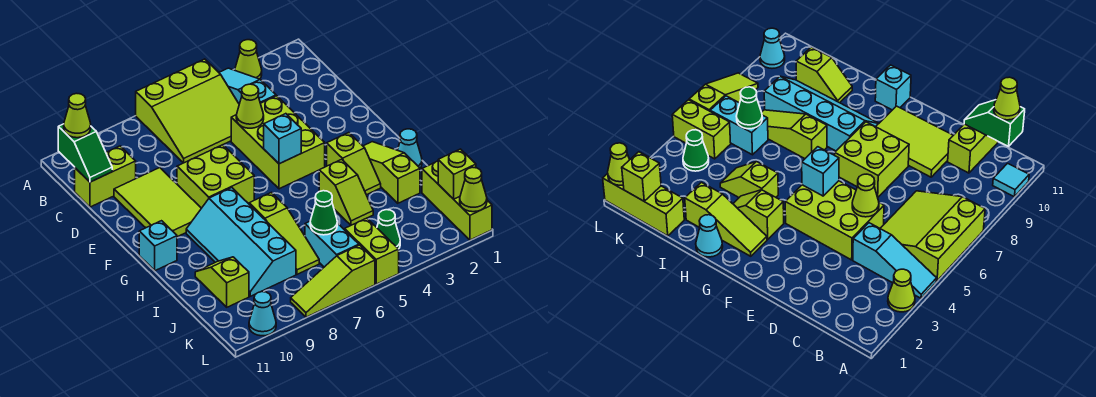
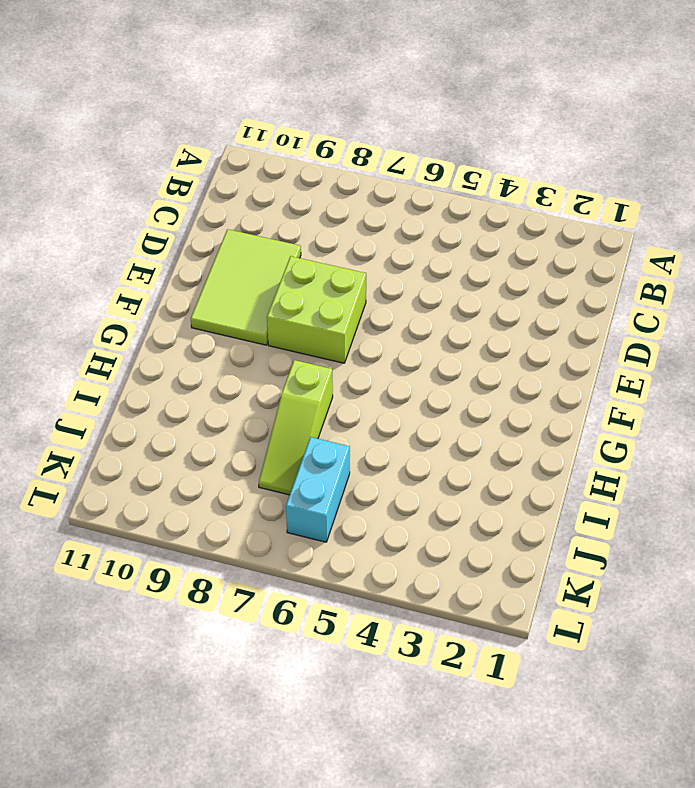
none -> lime cone A3 level 1
none -> cyan slope A4:C4 level 1 top C
none -> lime slope A5:C7 level 1 top A

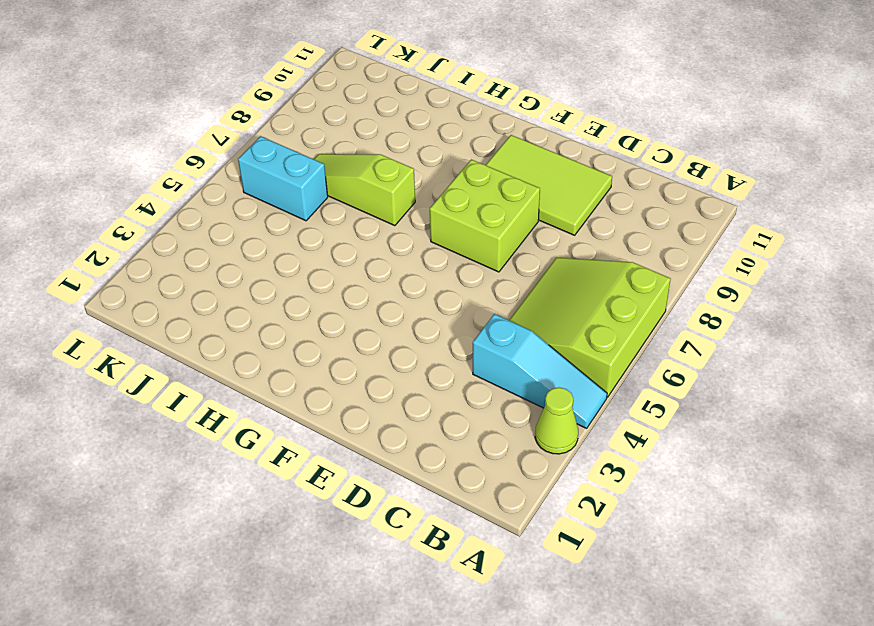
none -> cyan tile A10 level 1
none -> lime brick C10:C11 level 1
none -> lime brick D4:F5 level 1

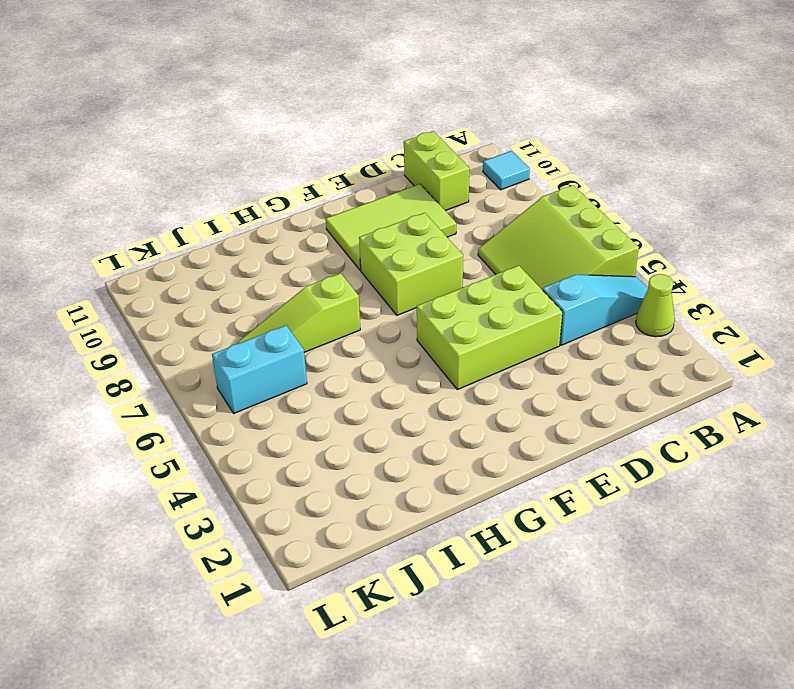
none -> lime slope G2:I2 level 1 top I
none -> lime slope G3:H3 level 1 top G
none -> cyan slope G8:J9 level 1 top 8

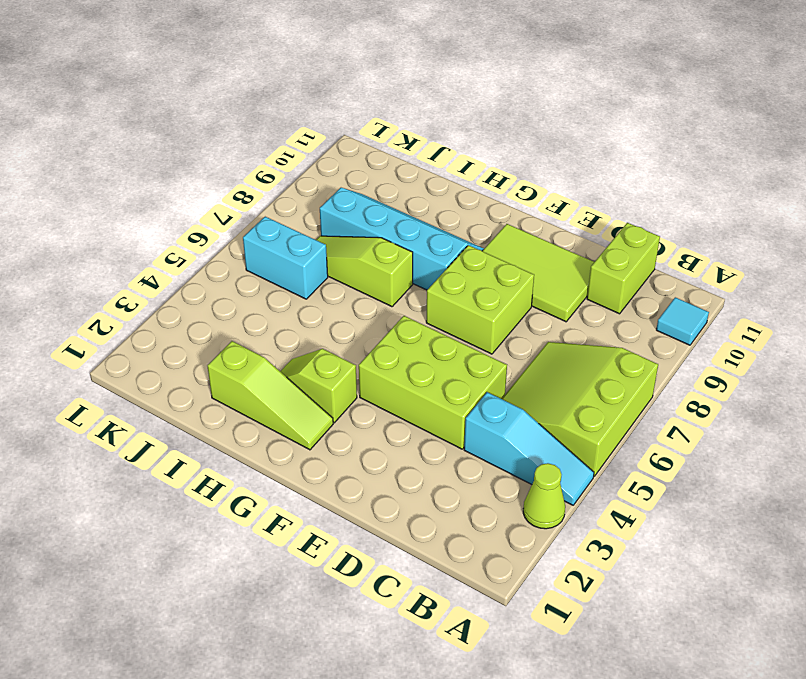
none -> cyan brick G11 level 1
none -> cyan cone H1 level 1
none -> lime slope H4:I4 level 1 top H

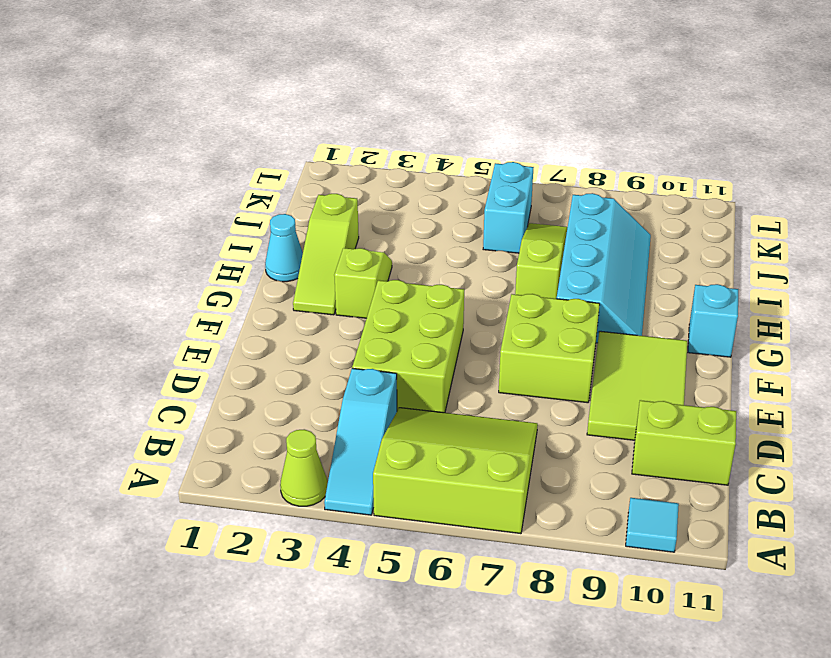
none -> lime slope H4:I4 level 1 top H
none -> lime slope I10:J10 level 1 top J
none -> lime brick J1:L1 level 1

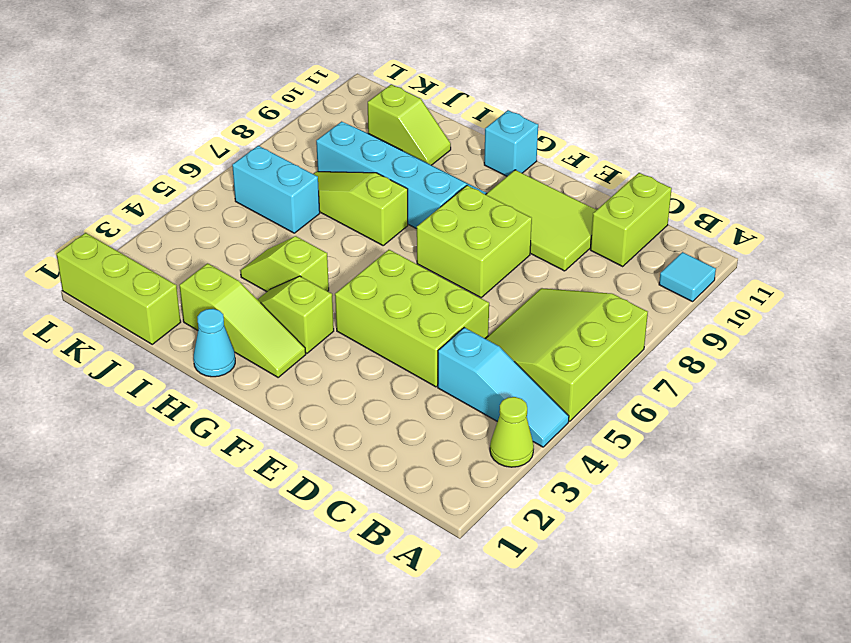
none -> green cone K4 level 1
none -> lime brick K5:L5 level 1
none -> lime slope L6:L8 level 1 top 6

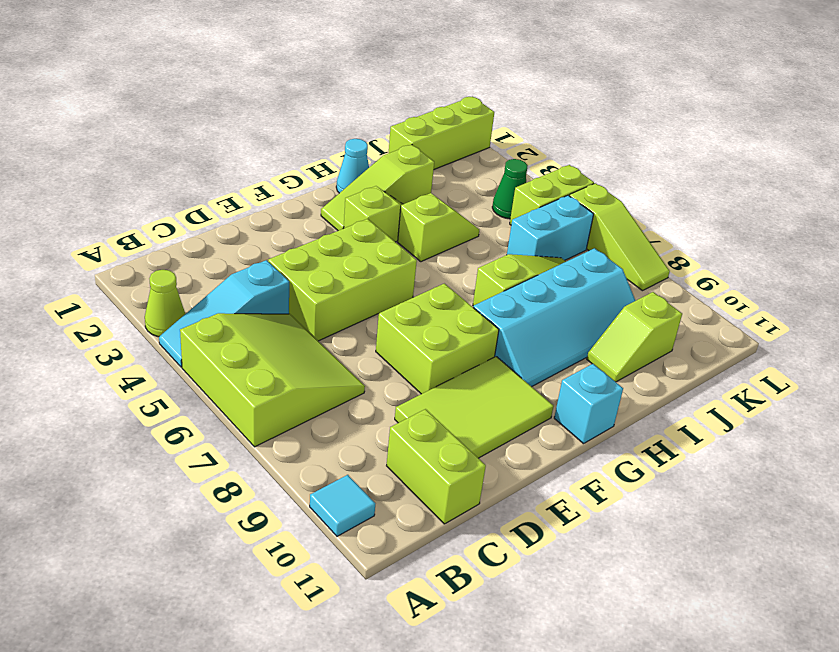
none -> cyan cone L10 level 1
none -> green slope B11:C11 level 2 top B
none -> lime cone D5 level 2

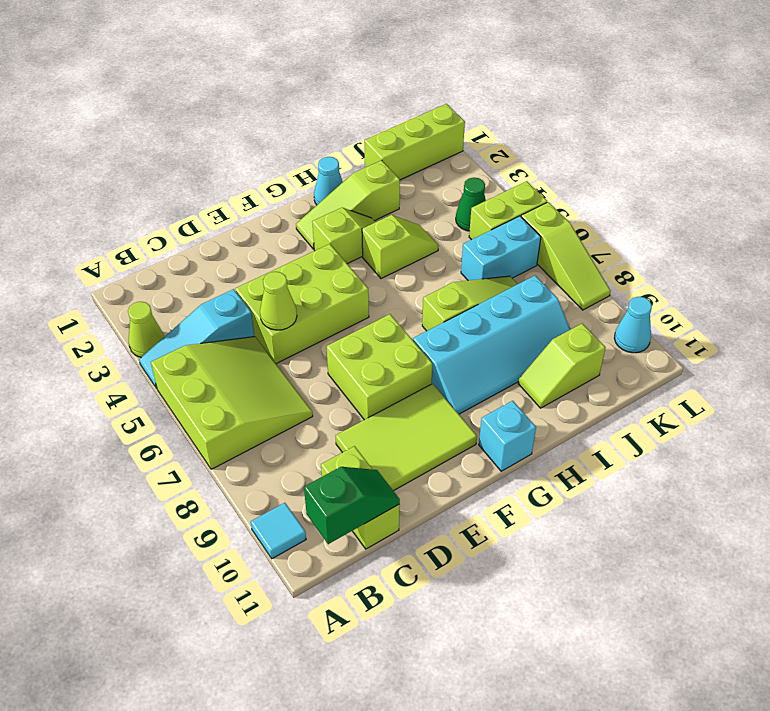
none -> cyan brick F5 level 2
none -> green cone J6 level 2
none -> lime brick K1 level 2

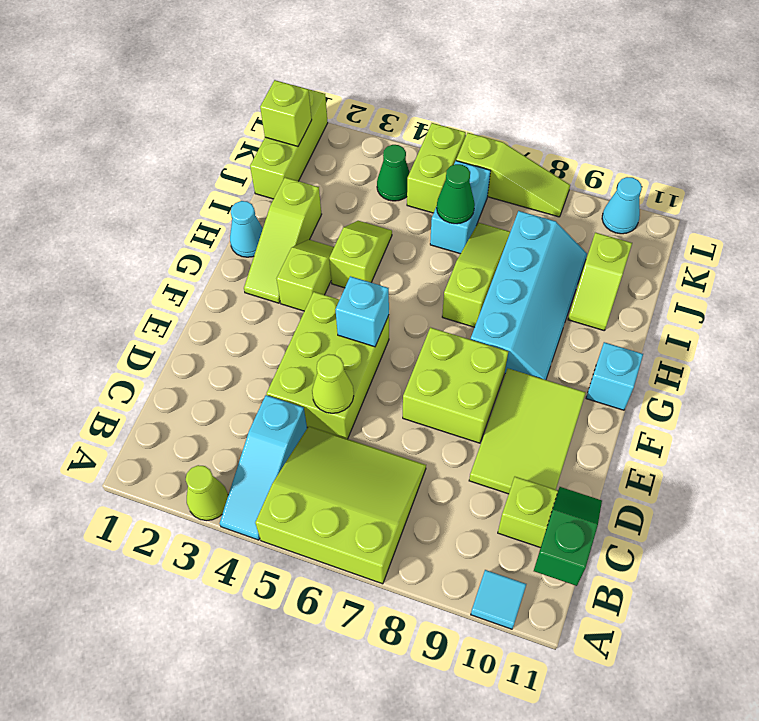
none -> lime cone L1 level 2
none -> lime cone B11 level 3

